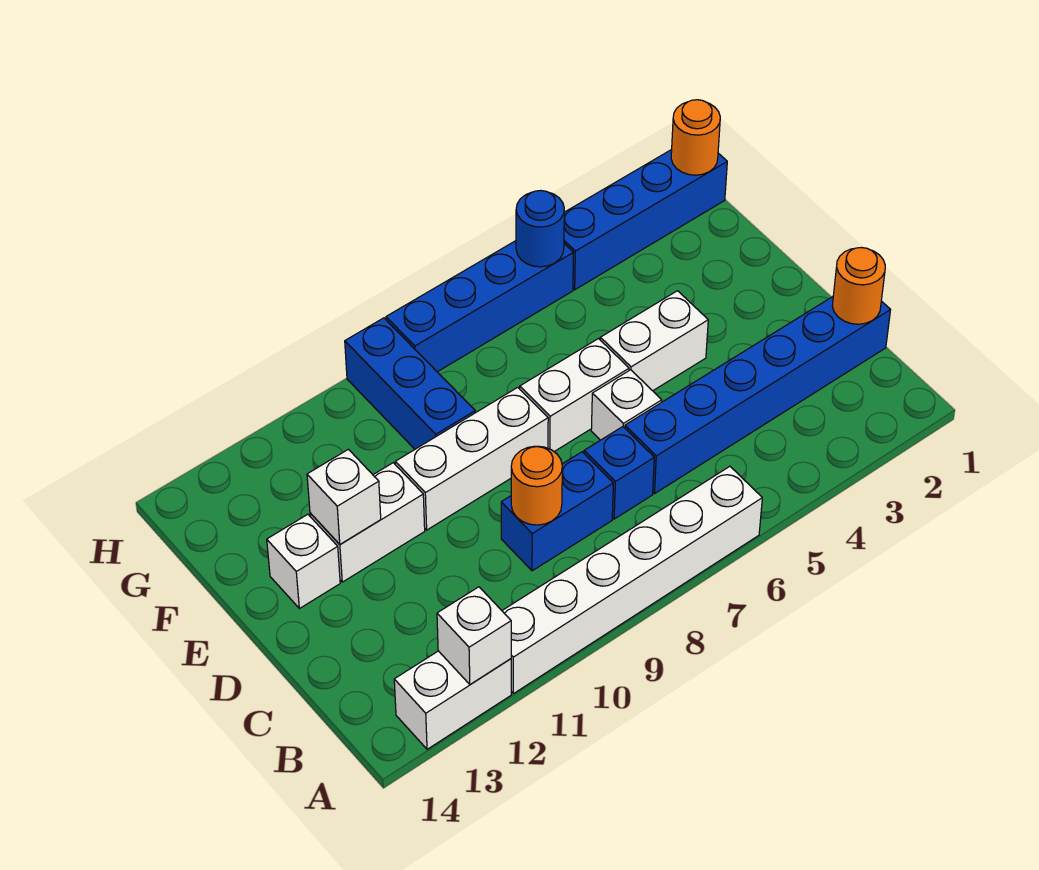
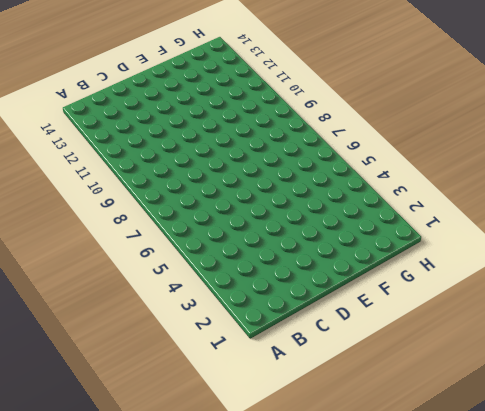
none -> white brick A6:A11 level 1
none -> white brick A12:A13 level 1
none -> blue brick C1:C6 level 1

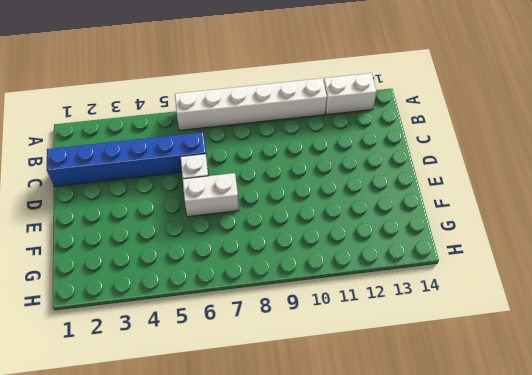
none -> blue brick C7 level 1
none -> blue brick C8:C9 level 1
none -> white brick E4:E5 level 1

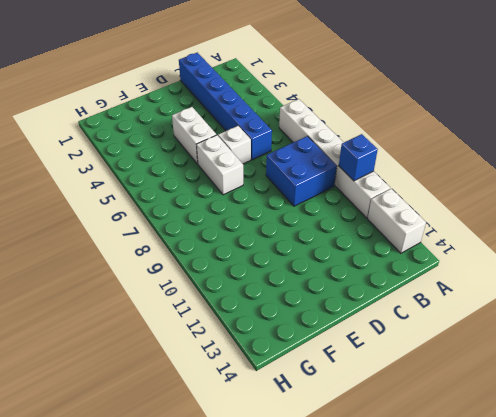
blue brick A10 level 2 -> blue brick C7 level 1
blue brick B8:C9 level 1 -> blue brick C8:C9 level 1
none -> white brick E8:E10 level 1
none -> white brick E11:E12 level 1
none -> white brick E13 level 1

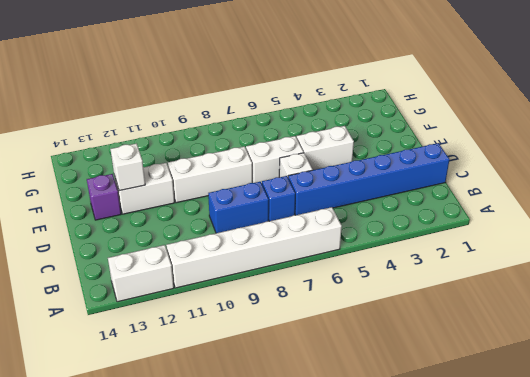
purple brick E13 level 1 -> white brick E13 level 1
none -> blue brick F9:H9 level 1
none -> blue brick H1:H4 level 1
none -> blue brick H5:H8 level 1

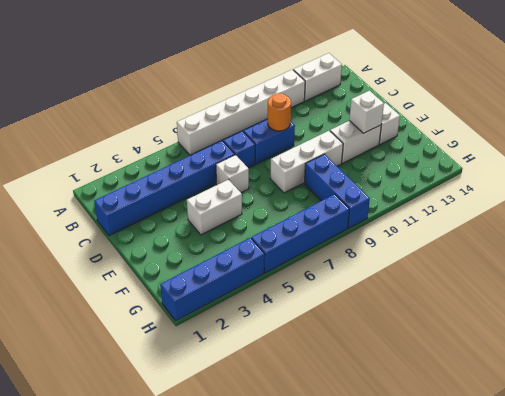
none -> white brick E6:E7 level 1
none -> white brick A12 level 2
none -> orange round brick C1 level 2

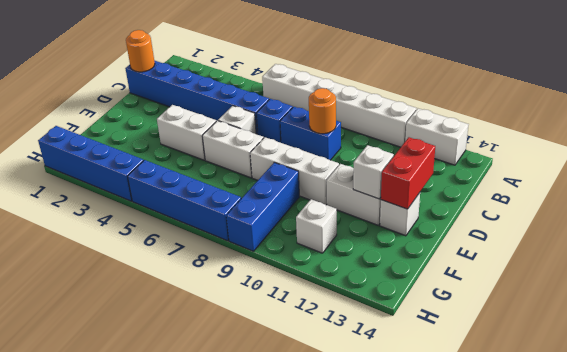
red brick D13:E13 level 2 -> none
white brick G11 level 1 -> white brick A12 level 2
none -> orange round brick H1 level 2
none -> blue round brick H5 level 2

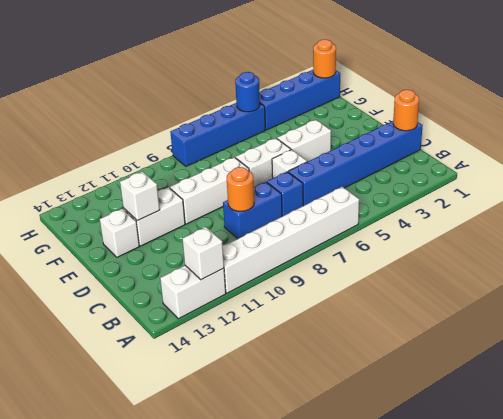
none -> blue brick F9:H9 level 1

